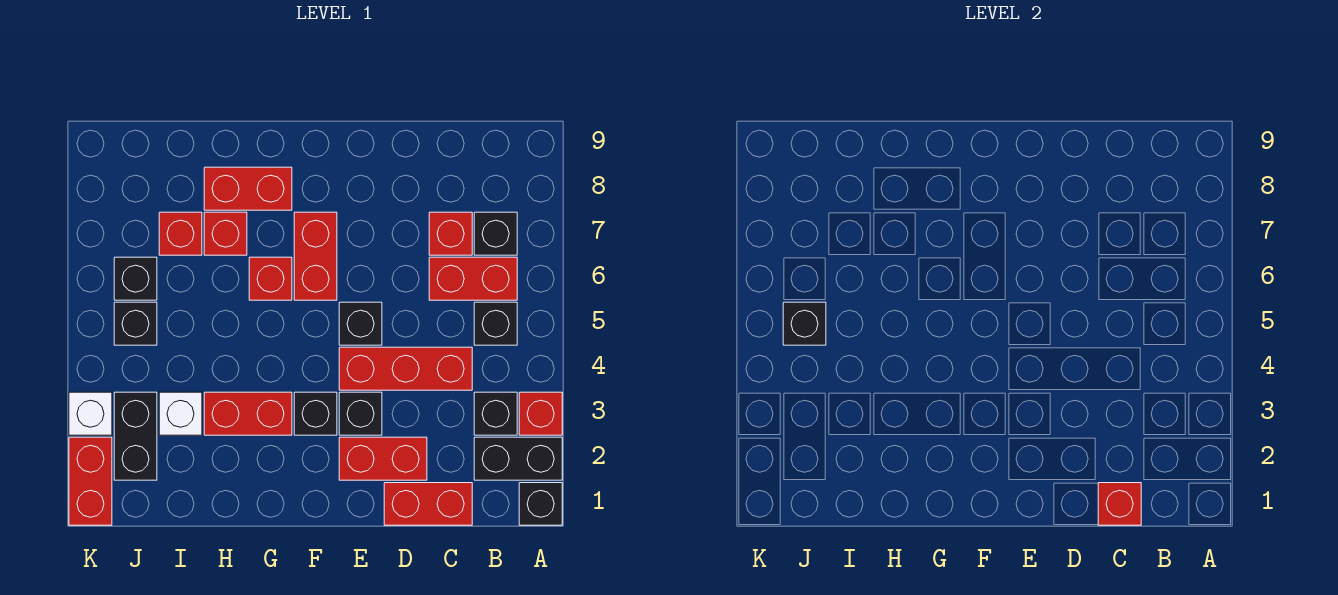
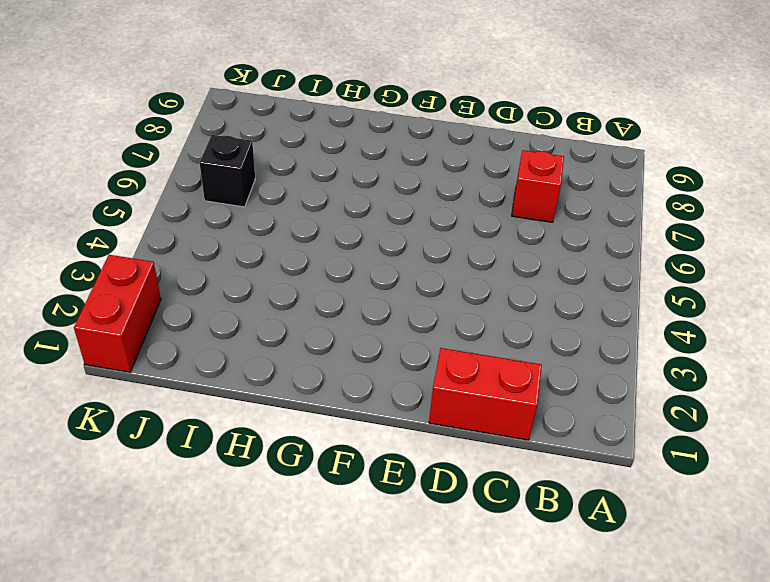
none -> black brick A1 level 1
none -> black brick A2:B2 level 1
none -> red brick A3 level 1

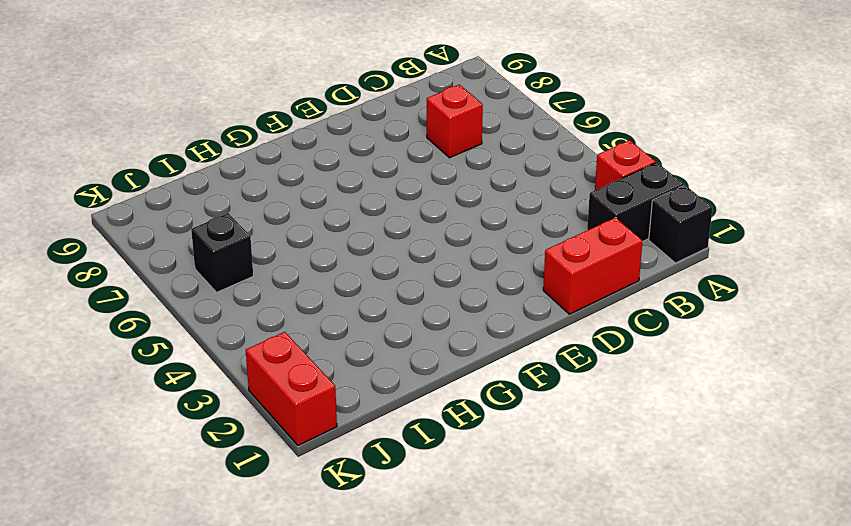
none -> black brick B3 level 1
none -> black brick B5 level 1
none -> red brick B6:C6 level 1

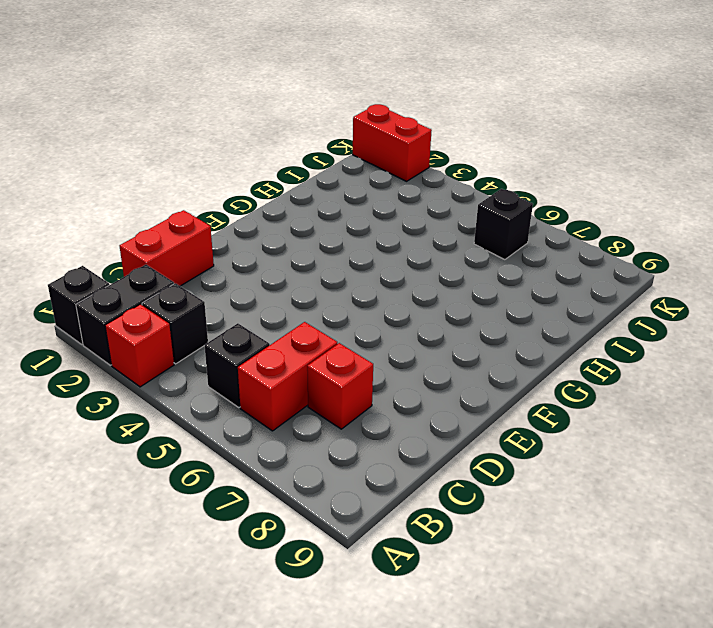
none -> black brick B7 level 1
none -> red brick C4:E4 level 1
none -> red brick D2:E2 level 1

